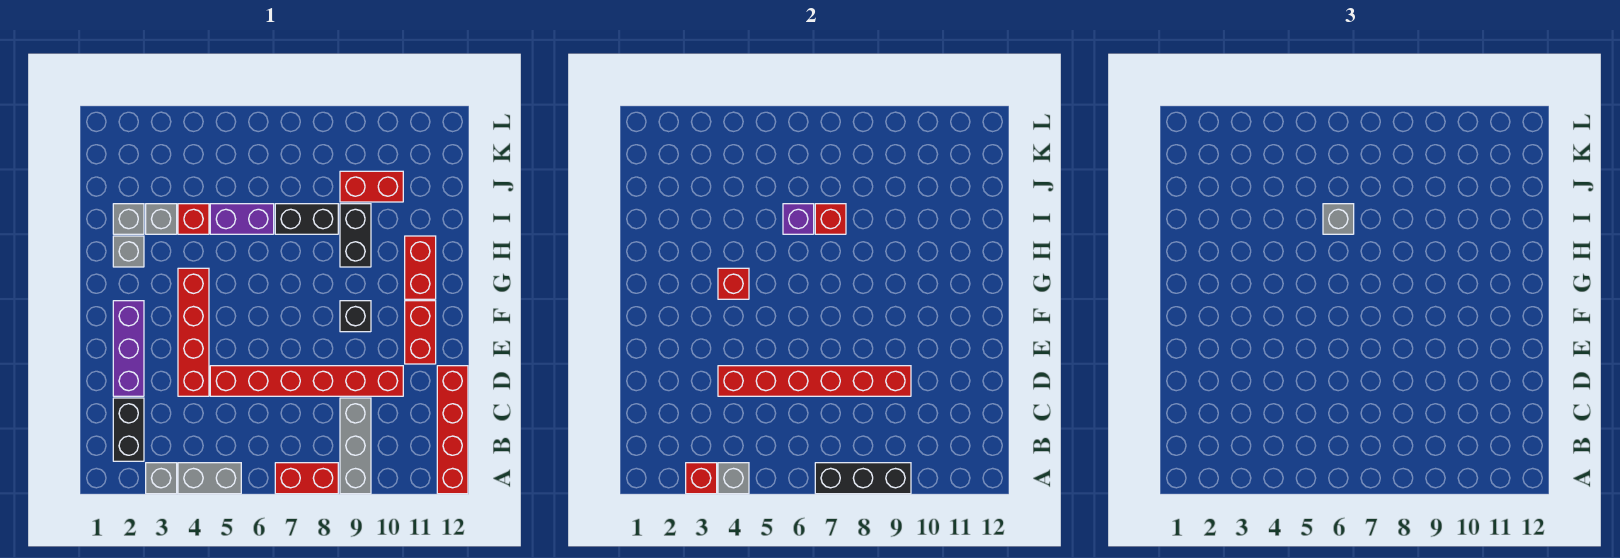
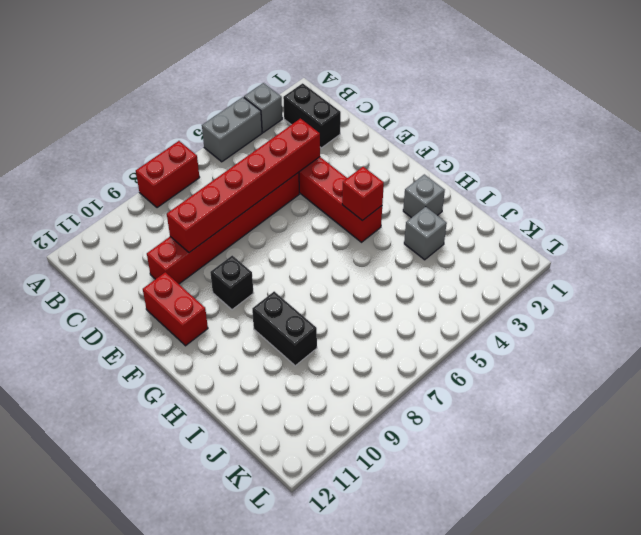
none -> grey brick A9:C9 level 1
none -> red brick A12:D12 level 1
none -> purple brick D2:F2 level 1

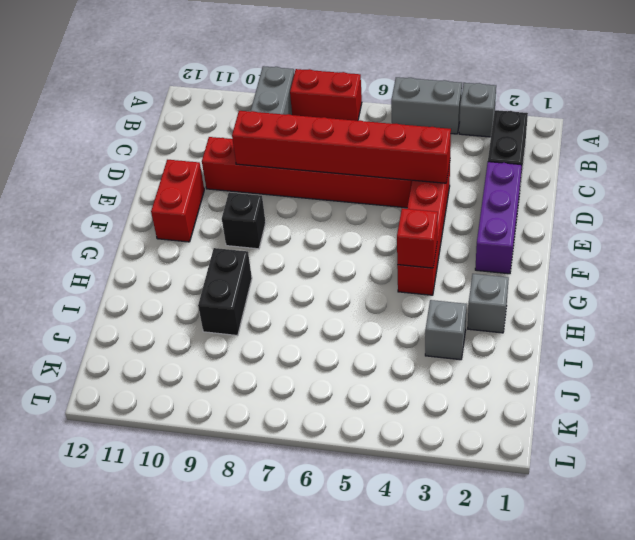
none -> red brick A12:D12 level 1
none -> red brick G11:H11 level 1
none -> grey brick I2 level 1

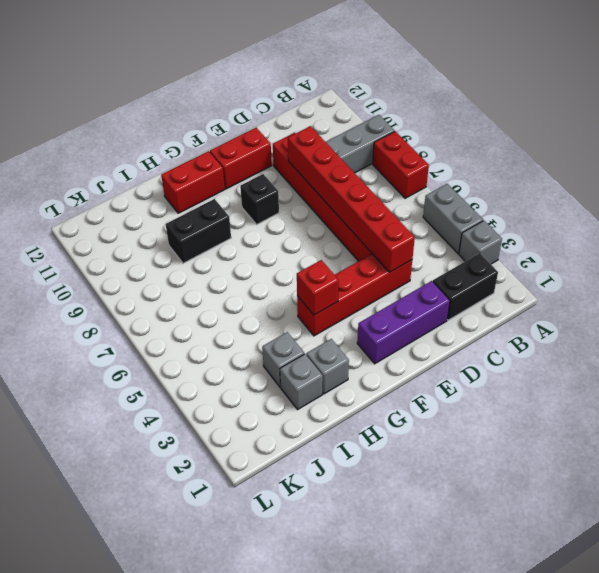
none -> red brick A12:D12 level 1
none -> red brick I4 level 1
none -> purple brick I5:I6 level 1

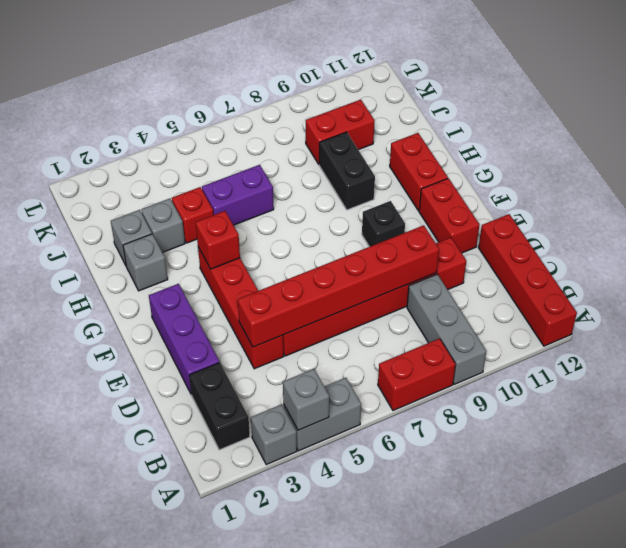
none -> black brick I7:I8 level 1
none -> red brick A3 level 2
none -> black brick A7:A9 level 2

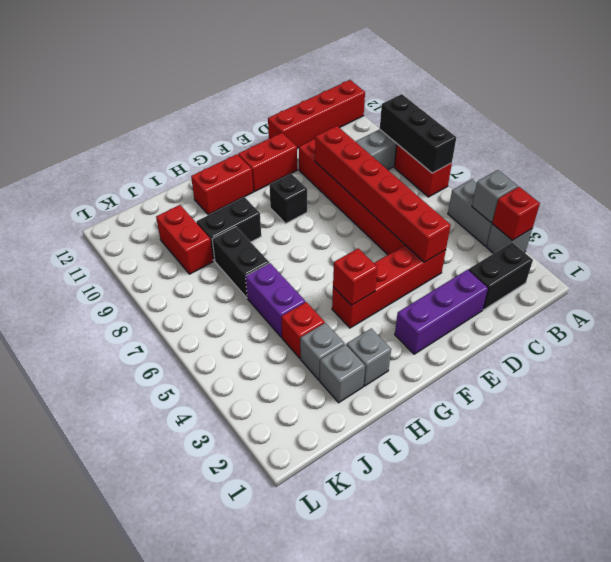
none -> purple brick I6 level 2
none -> red brick I7 level 2
none -> grey brick I6 level 3

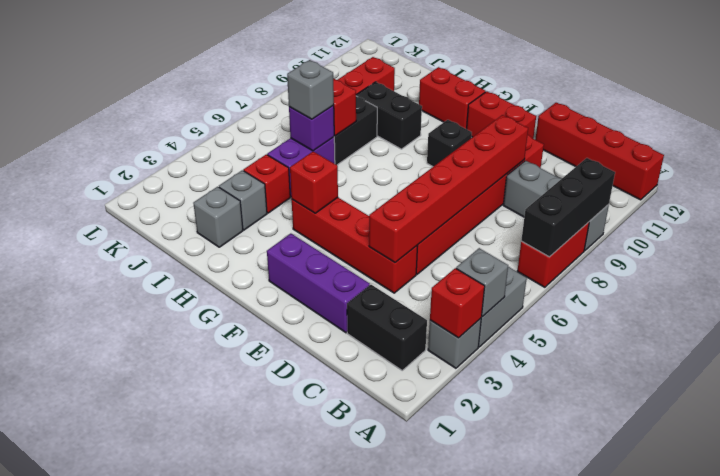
none -> grey brick H2 level 1

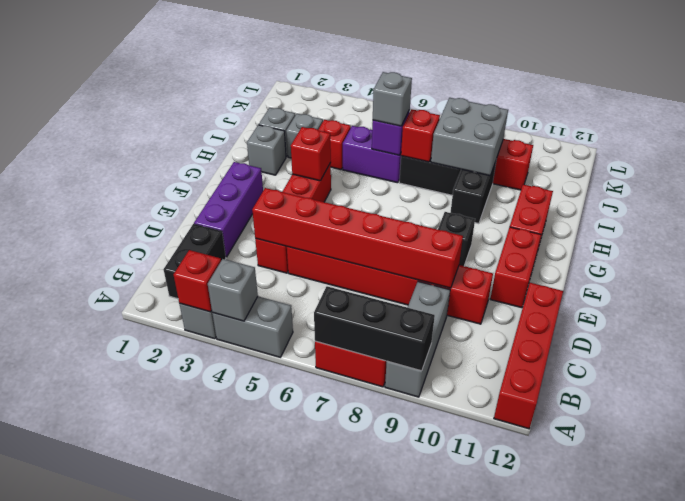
grey brick I8:J9 level 2 -> none

